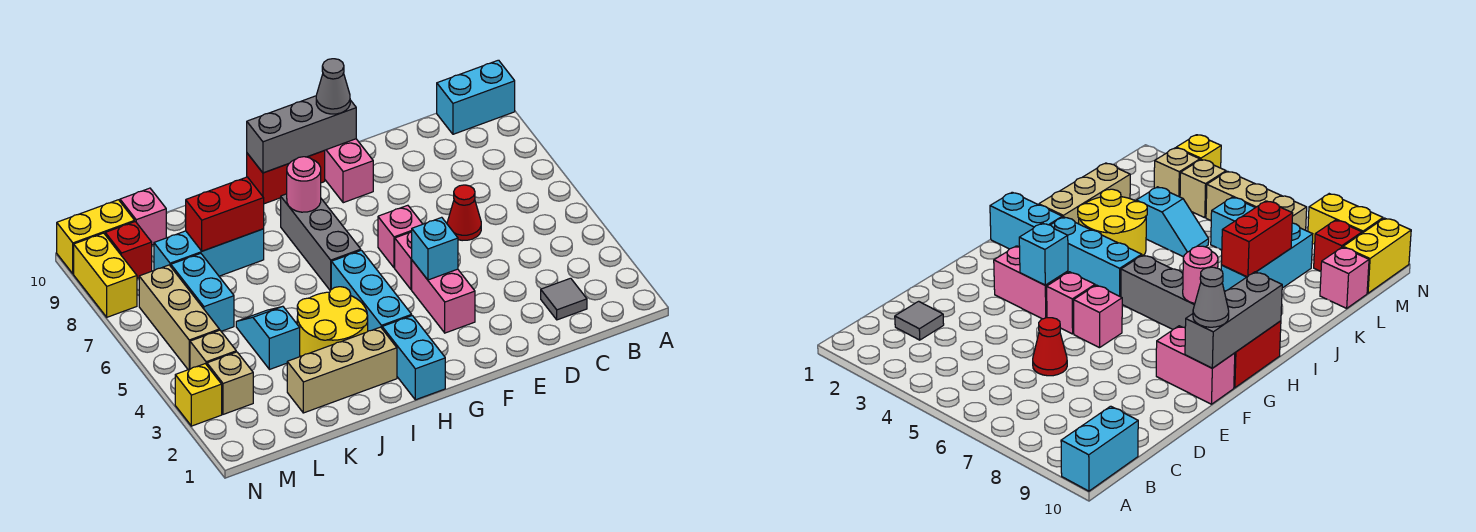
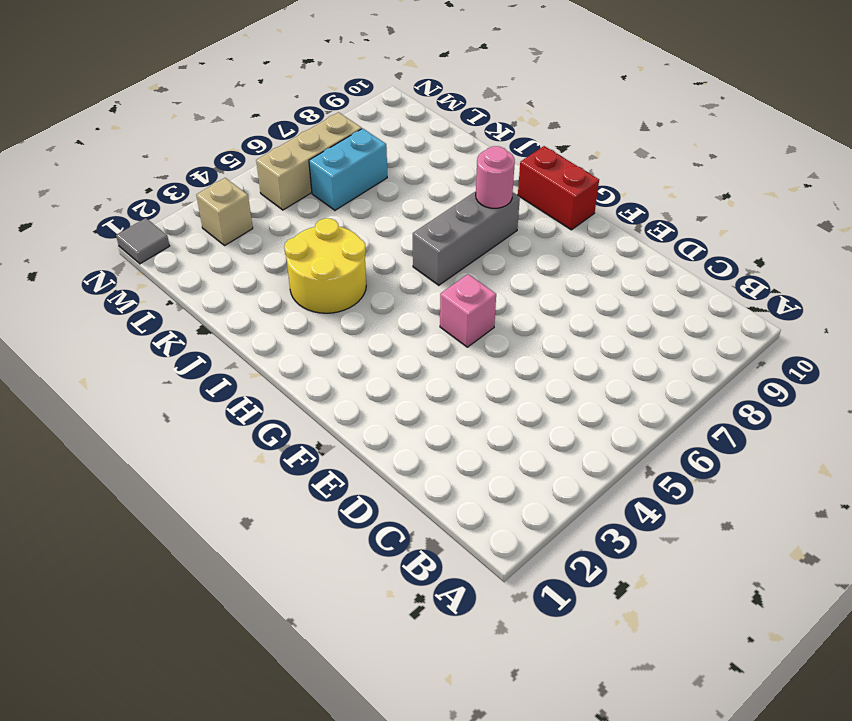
grey tile N1 level 1 -> grey tile C2 level 1
none -> cyan brick A10:B10 level 1
none -> red cone D6 level 1
none -> pink brick F3:F4 level 1

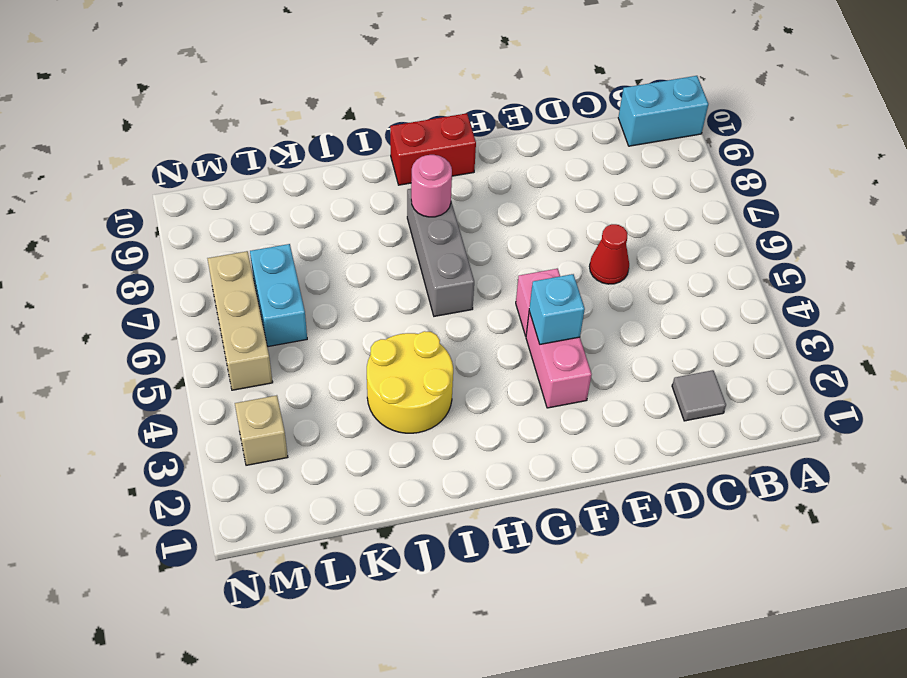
none -> pink brick F6 level 1
none -> pink brick F9:F10 level 1
none -> cyan brick H1:H2 level 1

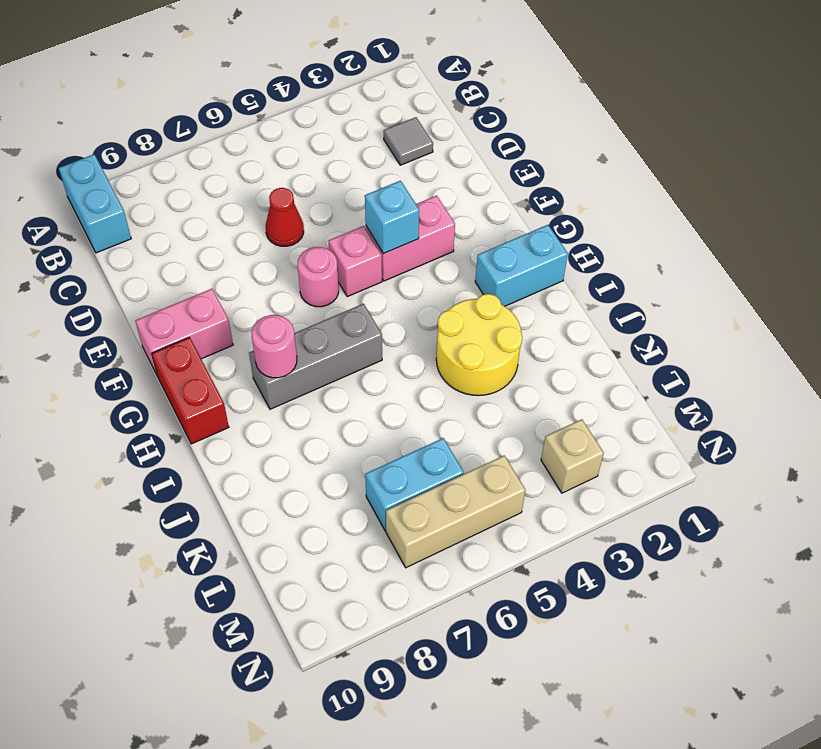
pink round brick F6 level 1 -> pink brick F6 level 1
none -> cyan brick H3:H5 level 1
none -> tan brick I2:K2 level 1
none -> cyan brick J8:L8 level 1

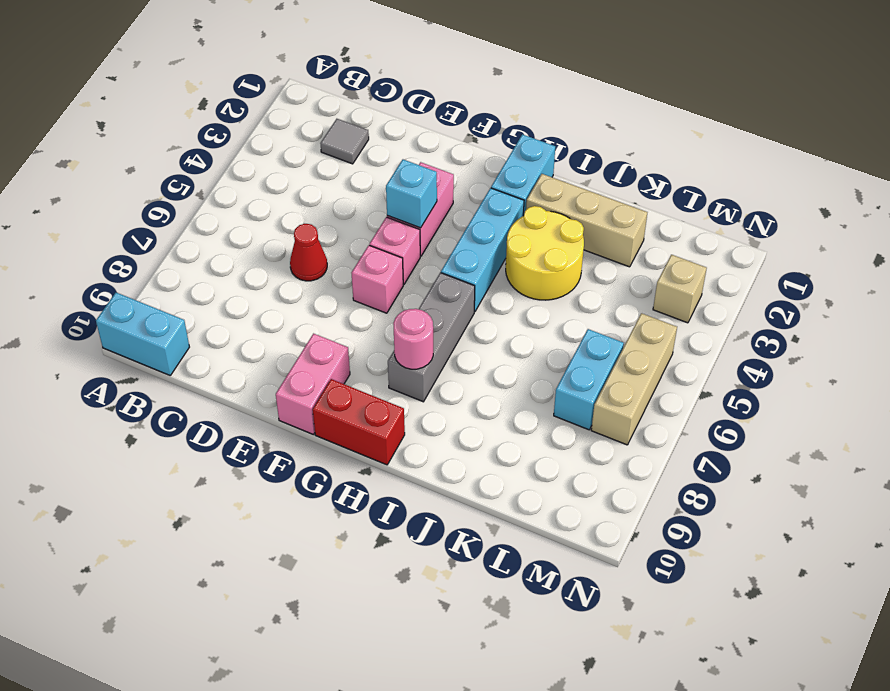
none -> cyan brick J8:L8 level 1
none -> cyan slope K4:K5 level 1 top 4
none -> pink brick L10 level 1

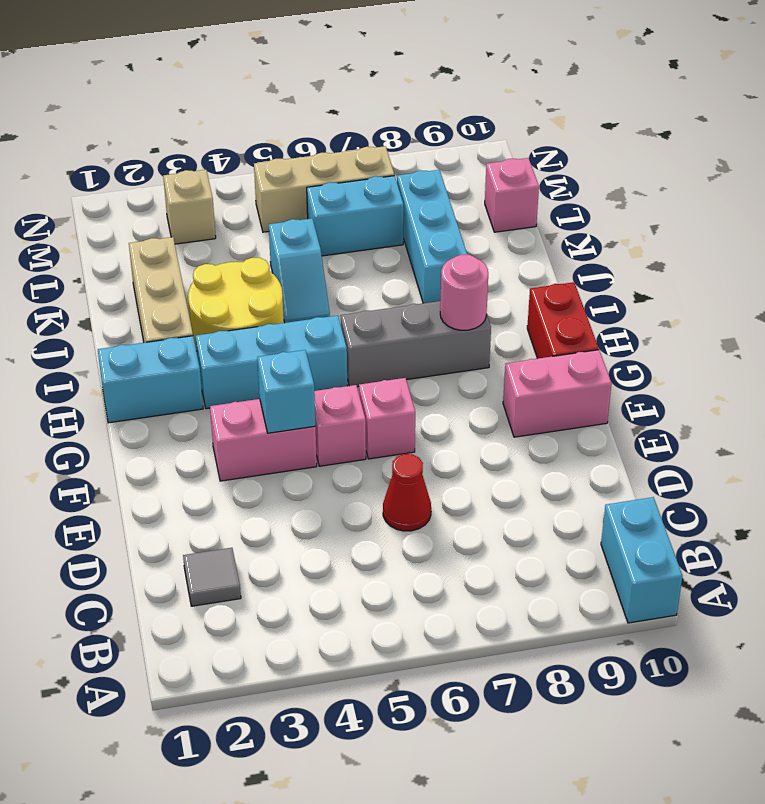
cyan slope J5:K5 level 1 top K -> cyan slope K4:K5 level 1 top 4
none -> tan brick M4 level 1
none -> red brick M9 level 1
none -> yellow brick M10:N10 level 1

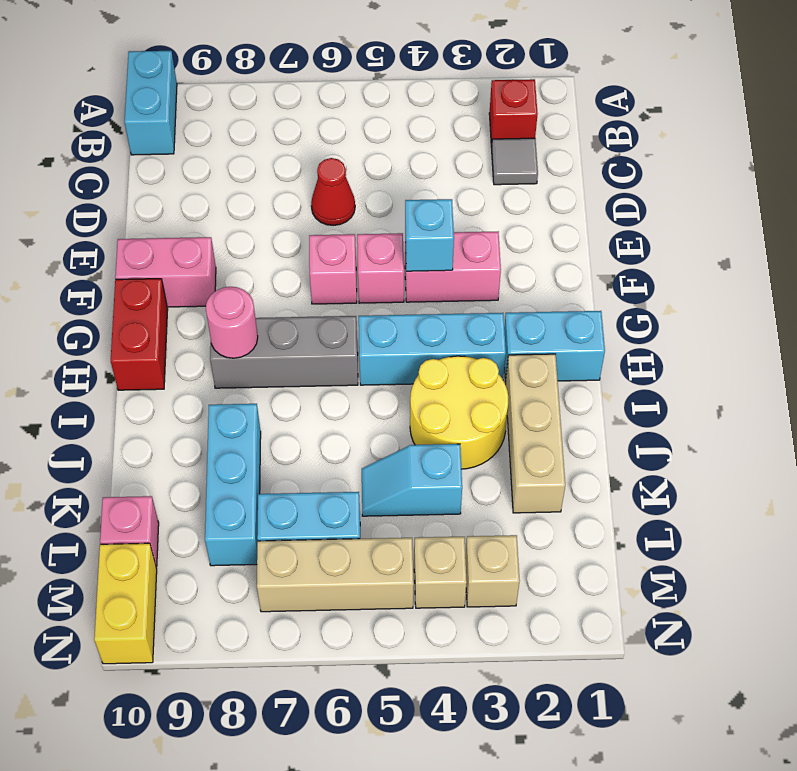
red brick B2 level 1 -> red brick M9 level 1
none -> yellow brick N3 level 1
none -> yellow brick N8:N9 level 1
none -> grey brick F10:H10 level 2

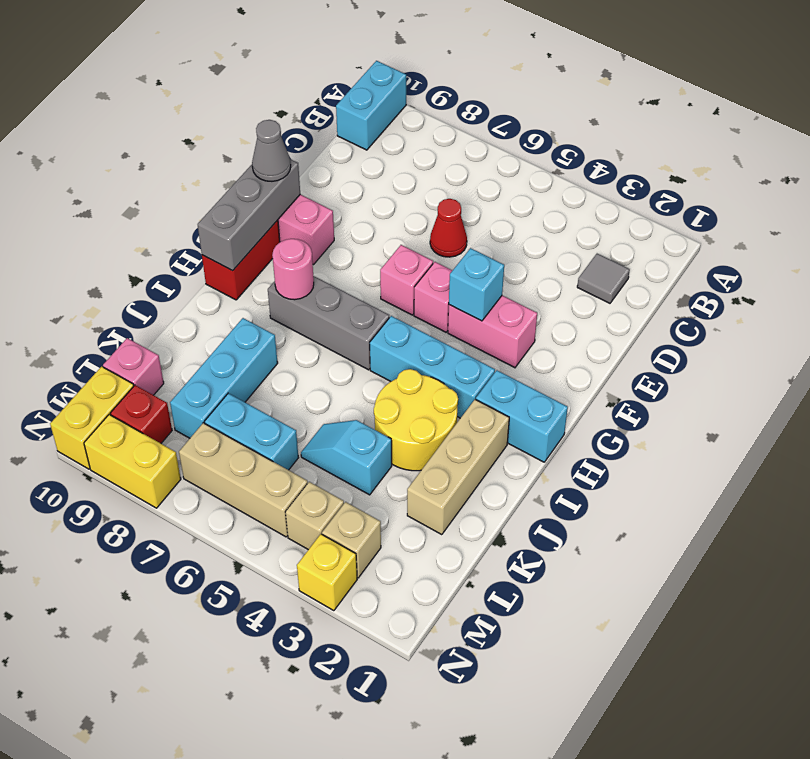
none -> red brick J8:K8 level 2

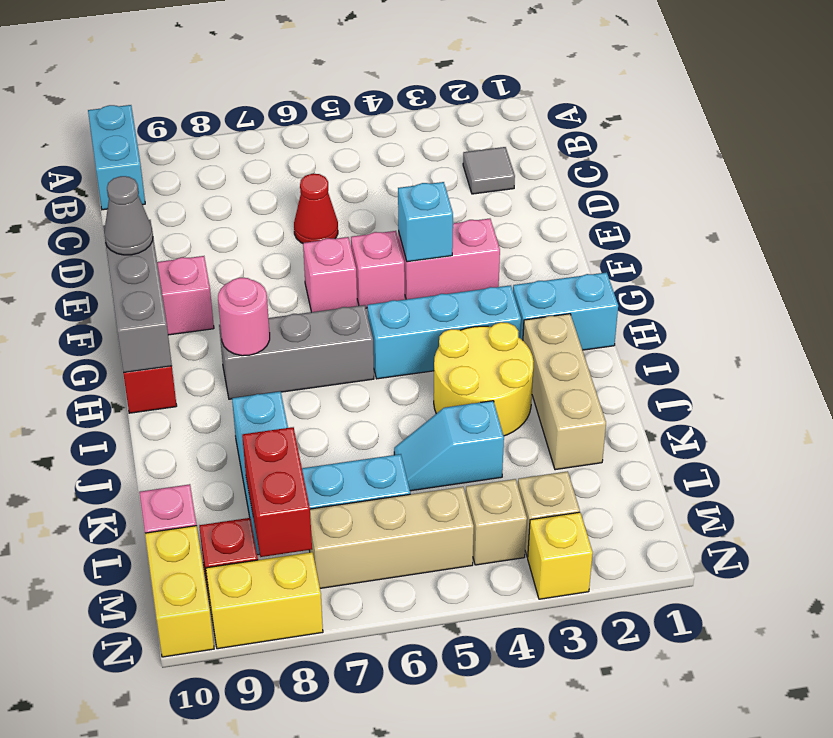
red brick L8:M8 level 2 -> red brick J8:K8 level 2

